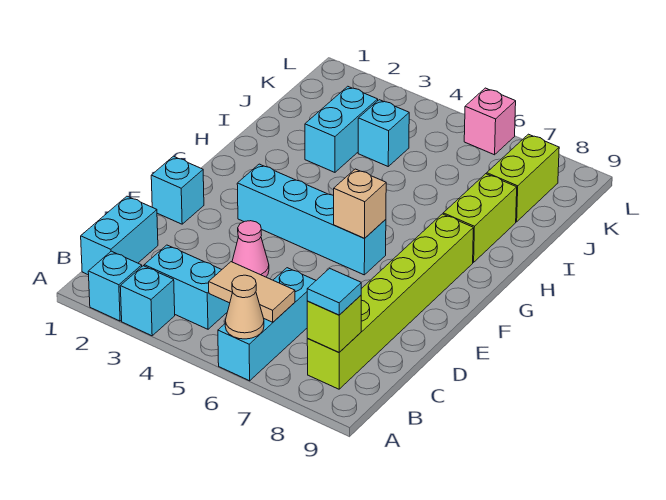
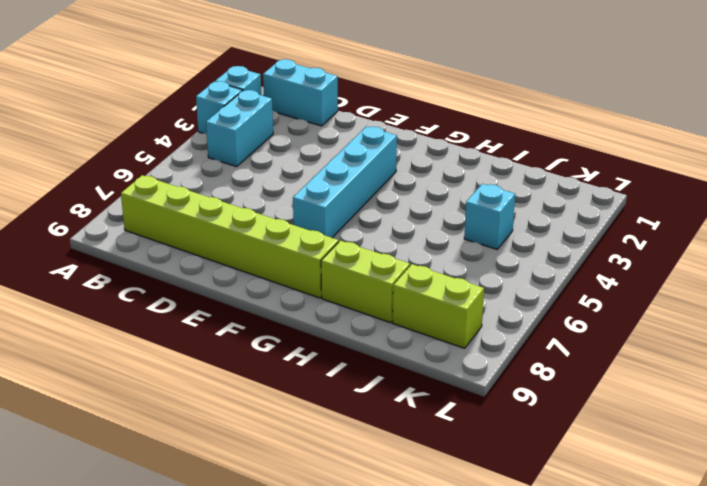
none -> cyan brick A6:C6 level 1
none -> pink cone D4 level 1
none -> cyan brick E1 level 1

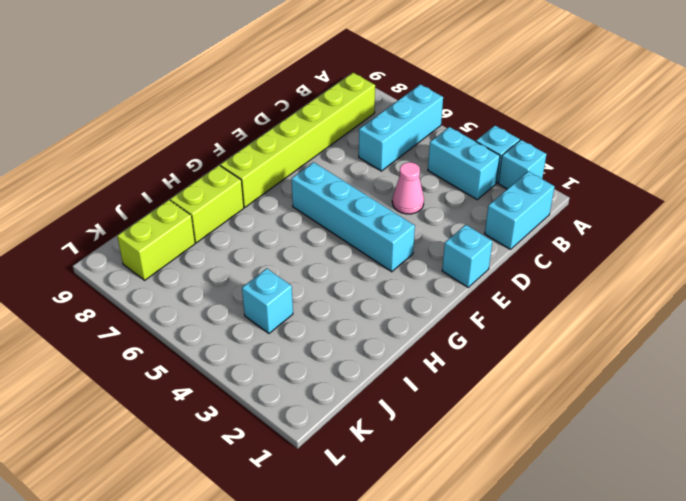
none -> cyan brick I3:J3 level 1
none -> pink brick L6 level 1
none -> tan cone A6 level 2

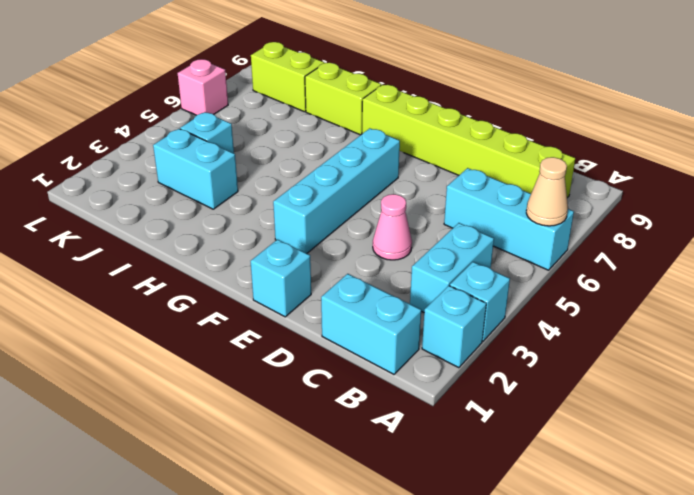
none -> tan tile B5:B6 level 2
none -> lime brick B8 level 2
none -> tan brick F6 level 2

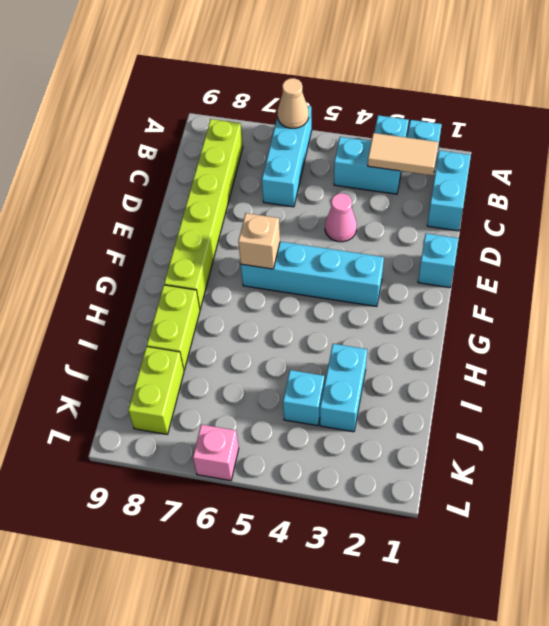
tan tile B2:B3 level 2 -> tan tile B5:B6 level 2
none -> lime brick B8 level 2
none -> cyan tile B8 level 3

